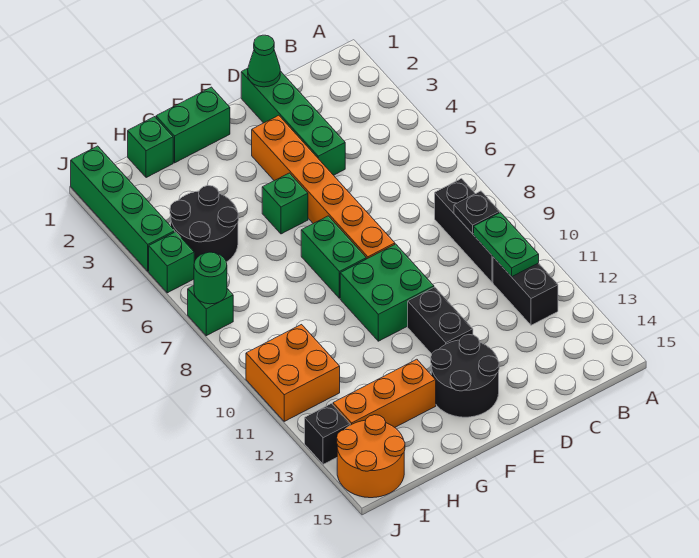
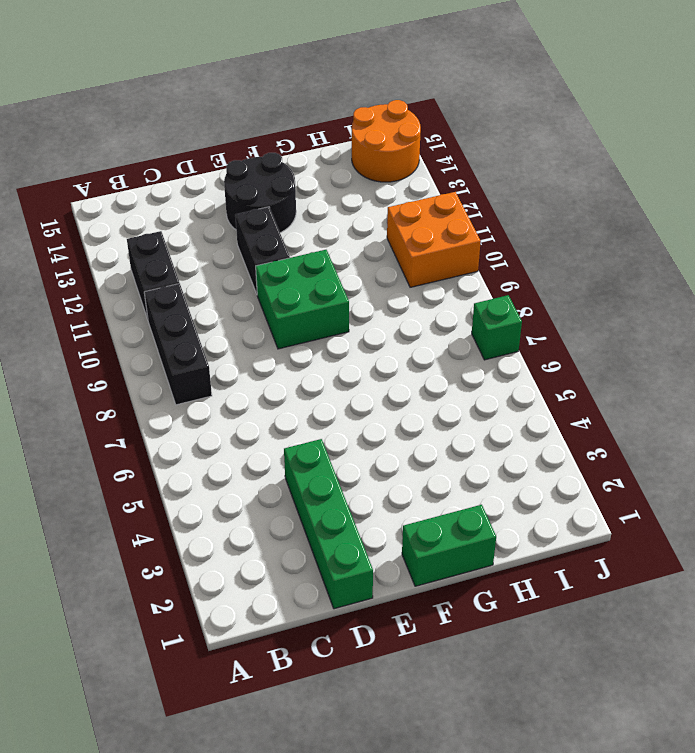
none -> orange brick E3:E8 level 1
none -> green brick F5 level 1
none -> green brick F7:F8 level 1

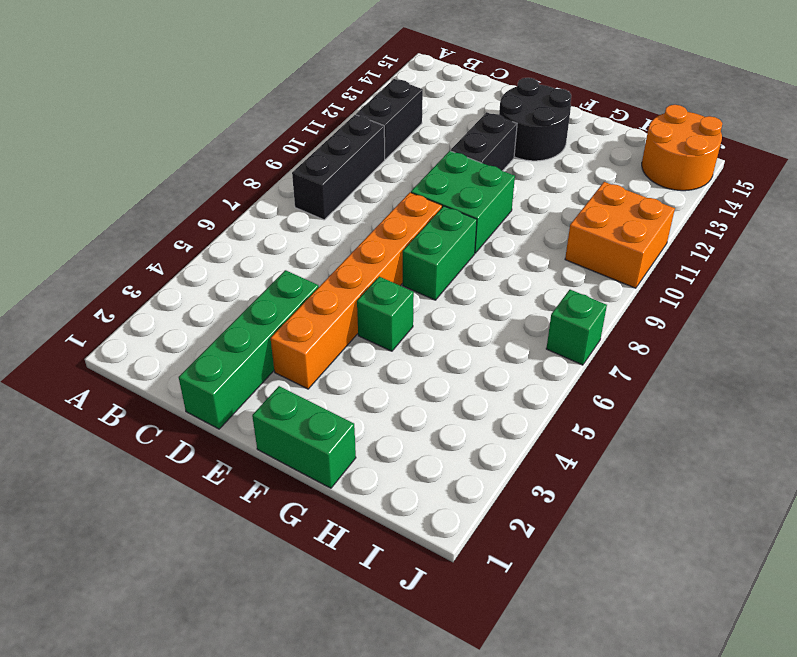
none -> orange brick G13:I13 level 1
none -> green brick H1 level 1
none -> black round brick H4:I5 level 1

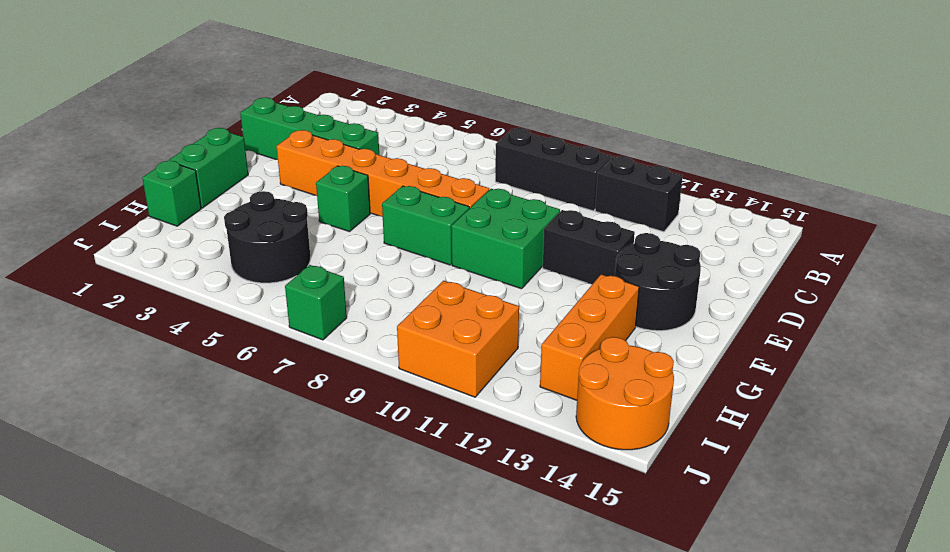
none -> green brick J1:J4 level 1
none -> green brick J5 level 1
none -> black brick J13 level 1

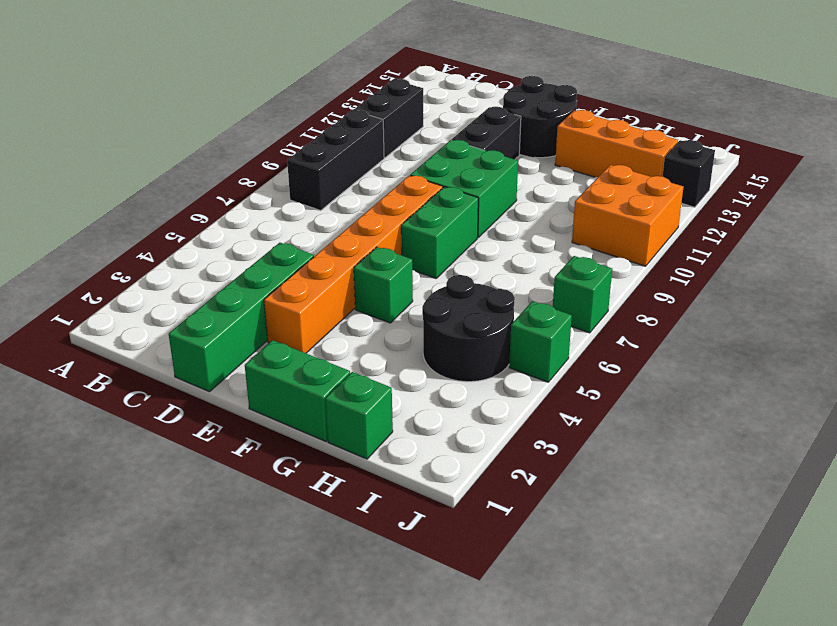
none -> orange round brick I14:J15 level 1
none -> green brick J1:J4 level 1
none -> black plate B9 level 2

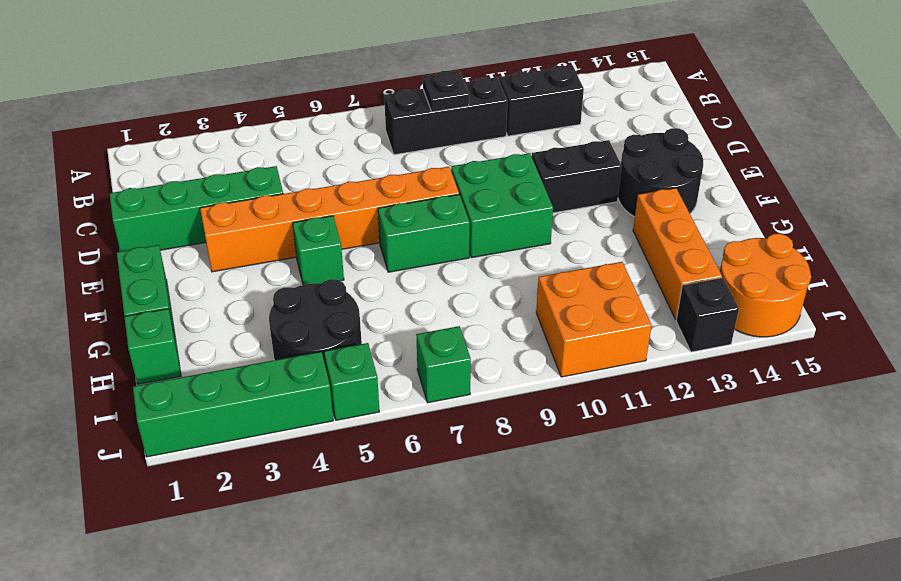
none -> green plate B10:B11 level 2
none -> green cone D1 level 2
none -> green round brick J7 level 2

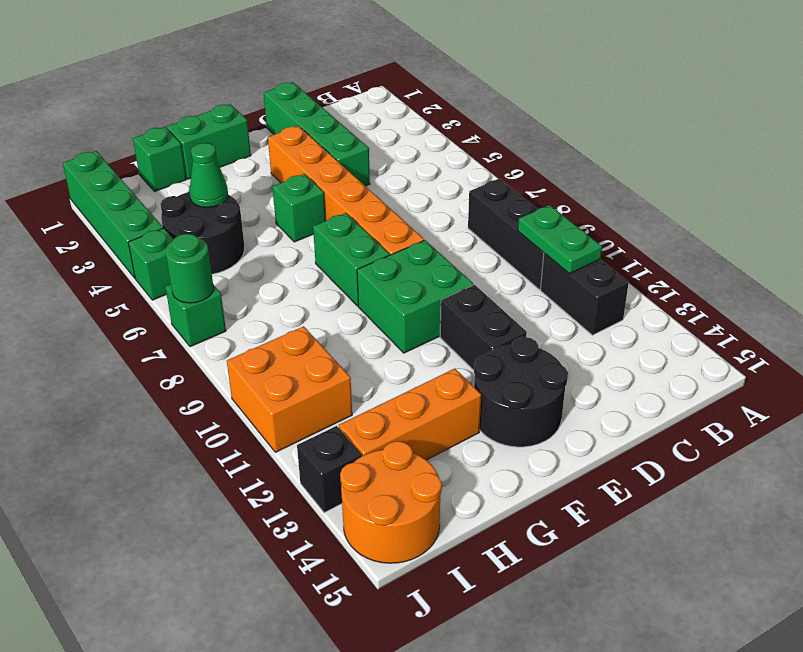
green cone H4 level 2 -> green cone D1 level 2
none -> black plate B9 level 2

